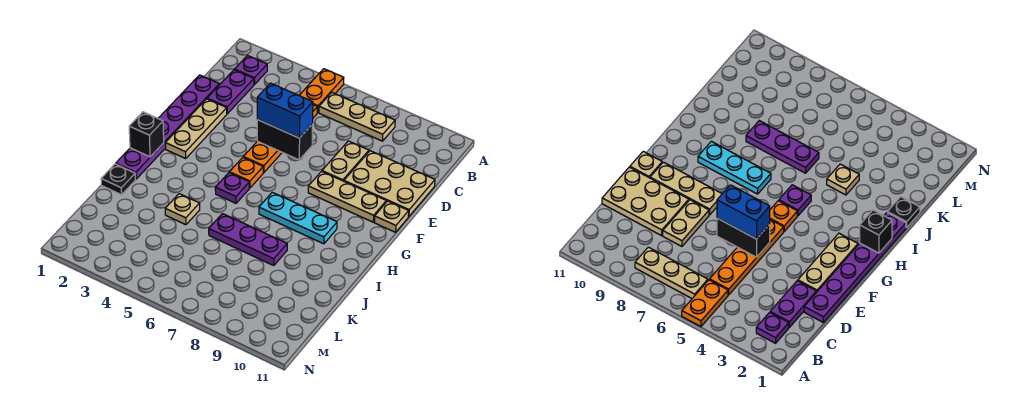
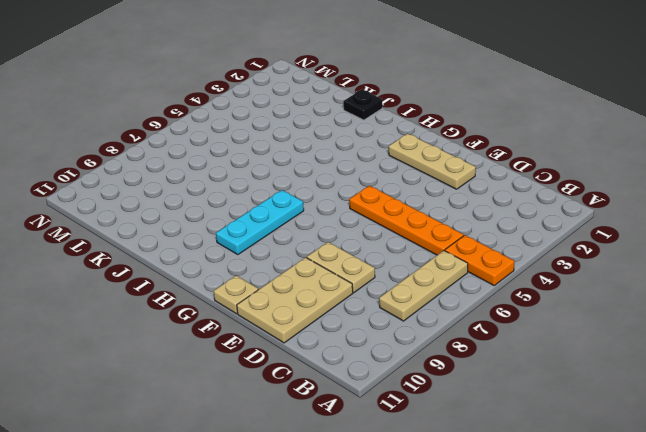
none -> purple plate B2 level 1
none -> purple plate C2:D2 level 1
none -> purple plate D1:I1 level 1

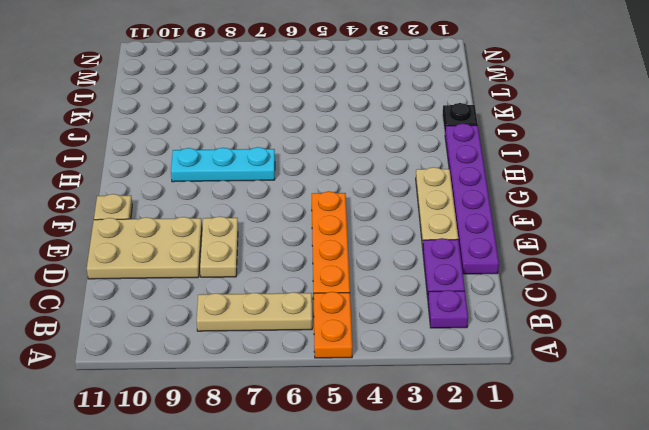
none -> tan plate F8:F10 level 1
none -> orange plate G5 level 1
none -> purple plate H5 level 1

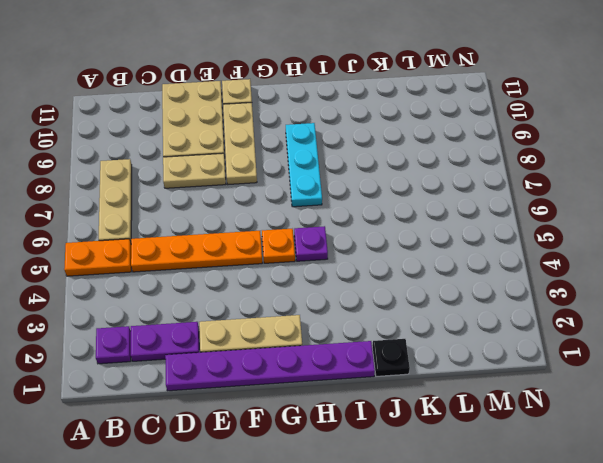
none -> tan plate J4 level 1
none -> purple plate J6:J8 level 1
none -> black brick E5:E6 level 2

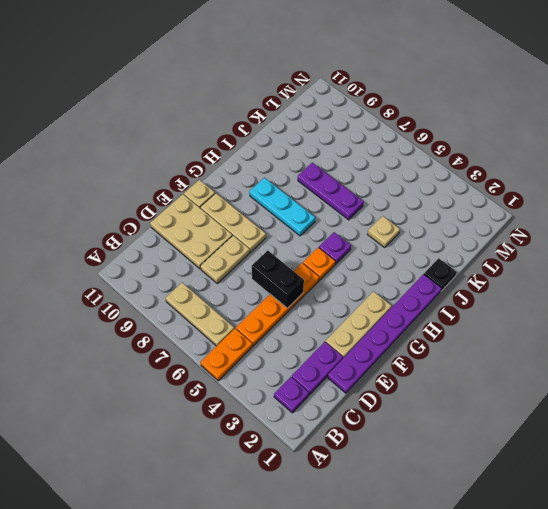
none -> black brick H1 level 2
none -> blue brick E5:E6 level 3

